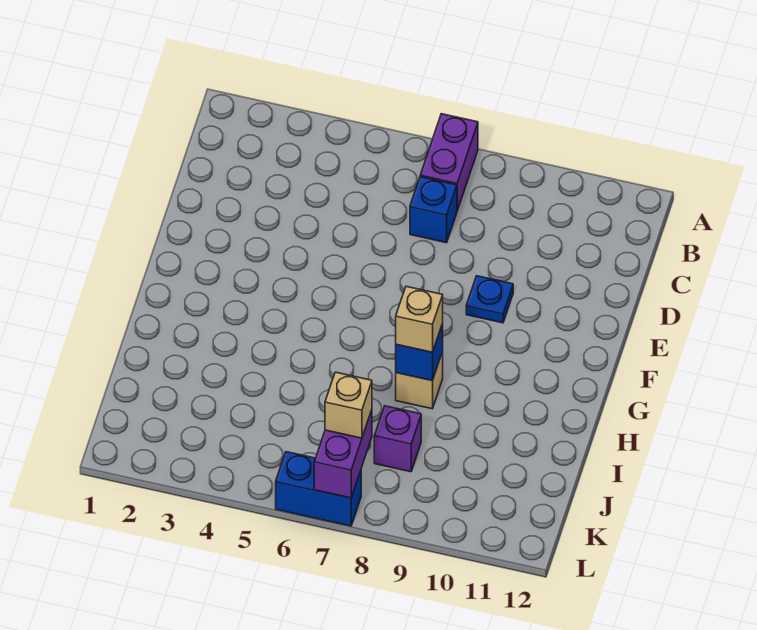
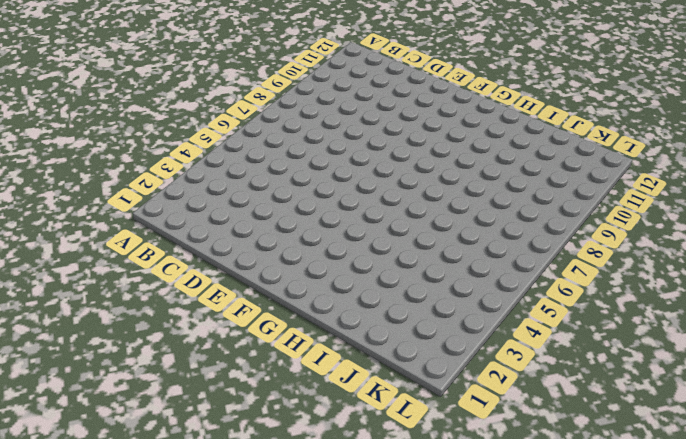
none -> purple brick A7:B7 level 1
none -> blue brick C7 level 1

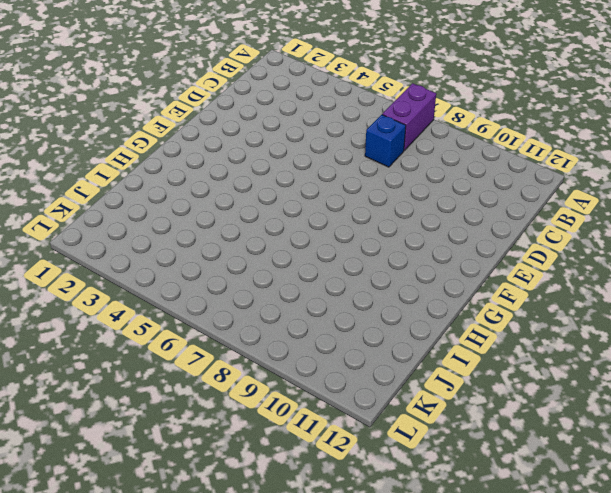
none -> blue plate E9 level 1
none -> tan brick H8 level 1

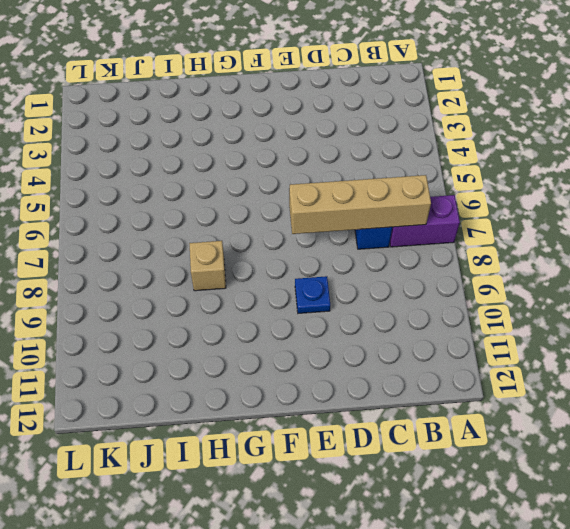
tan brick B7:E7 level 2 -> none
none -> purple brick J8 level 1
none -> blue brick L6:L7 level 1

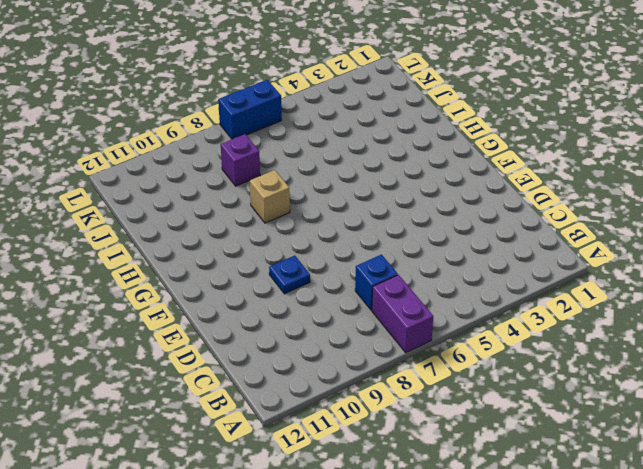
none -> blue brick H8 level 2
none -> purple brick K7:L7 level 2

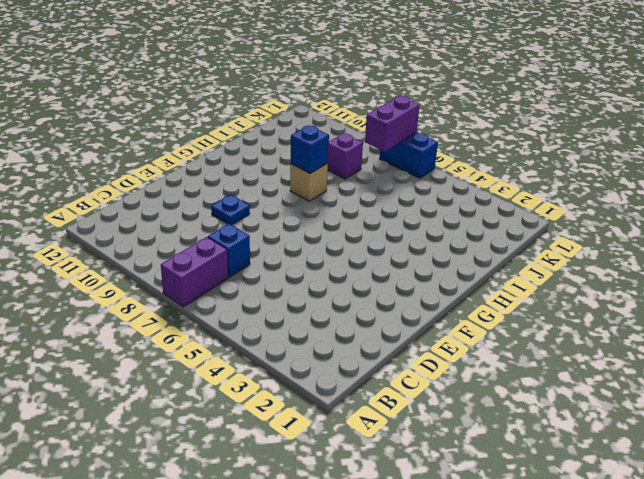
none -> tan brick H8 level 3
none -> tan brick K7 level 3

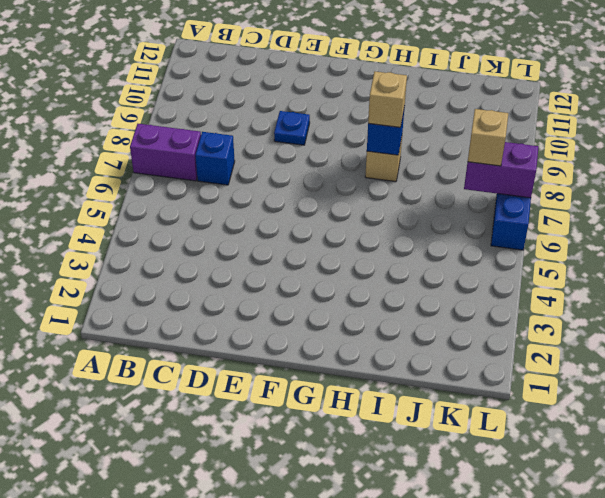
none -> purple brick J8 level 1

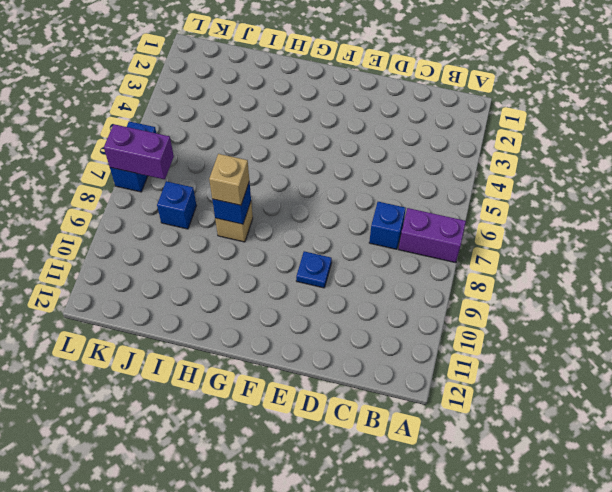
blue brick J8 level 1 -> purple brick J8 level 1
none -> tan brick K7 level 3

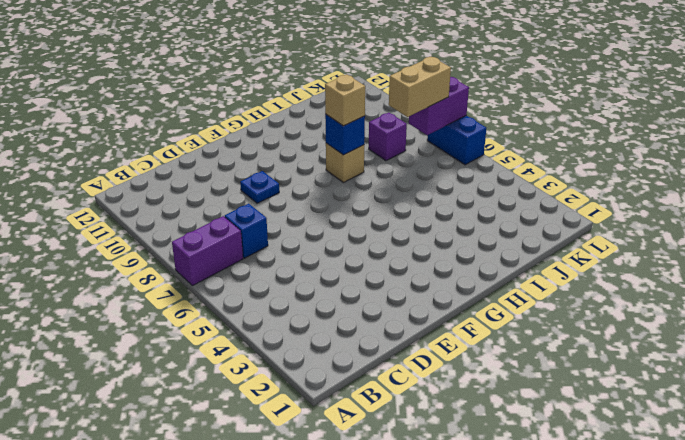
tan brick J7:K7 level 3 -> tan brick K7 level 3

